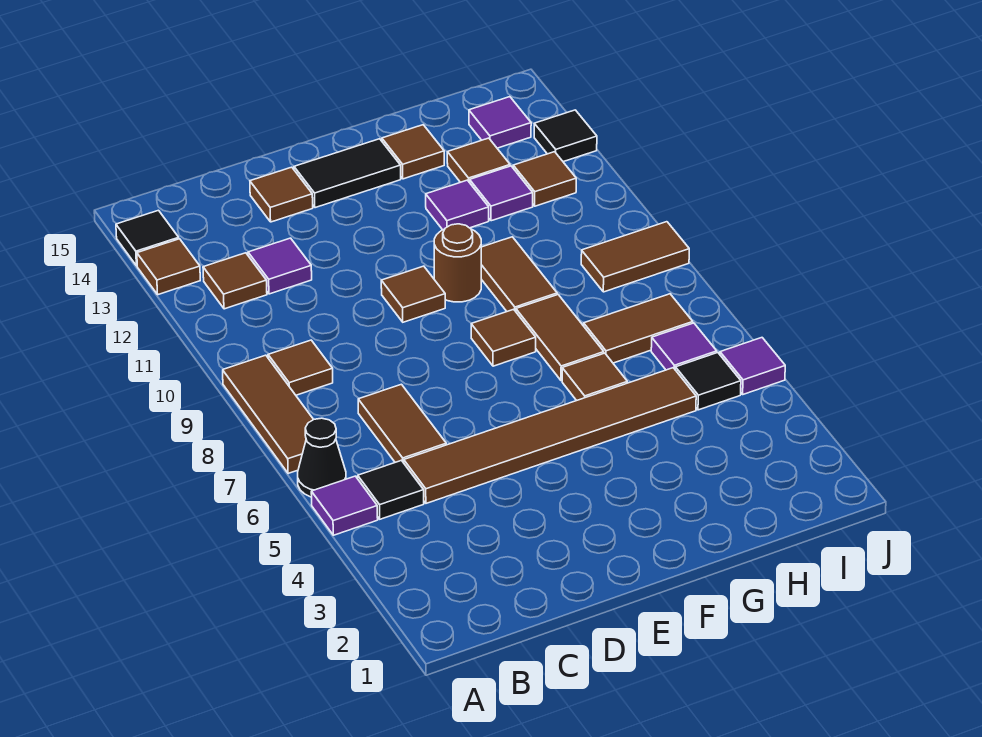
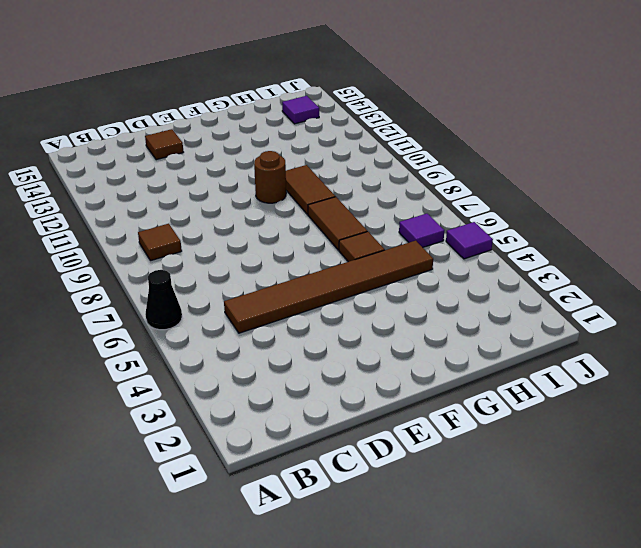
none -> purple tile A5 level 1
none -> brown tile A7:A9 level 1
none -> brown tile A13 level 1
none -> black tile A14 level 1

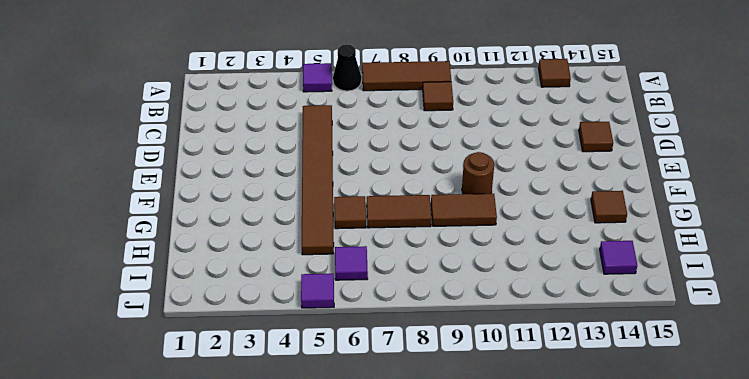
none -> black tile A14 level 1
none -> black tile B5 level 1
none -> brown tile B12 level 1
none -> brown tile C6:C7 level 1

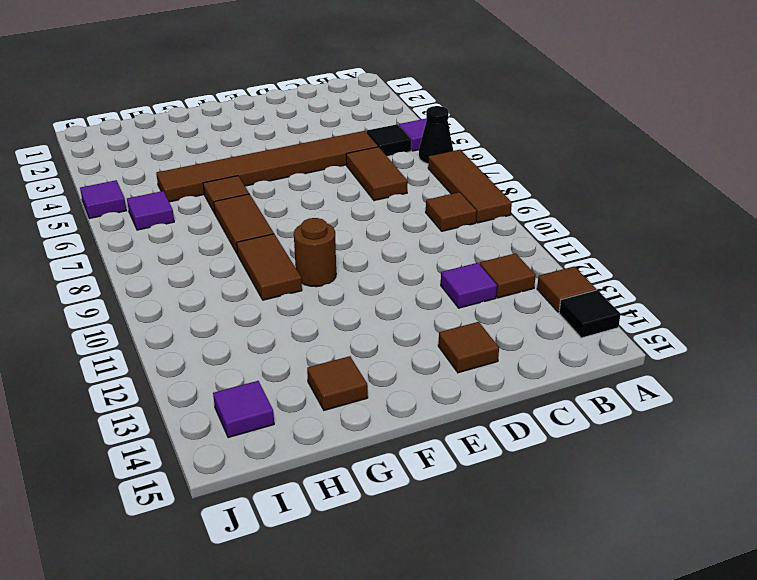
none -> brown tile E10 level 1
none -> black tile E14:F14 level 1
none -> brown tile F8 level 1
none -> purple tile G12 level 1

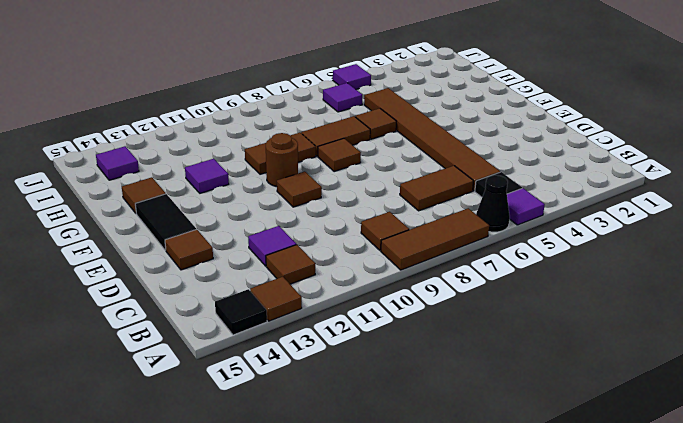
none -> brown tile H7:I7 level 1
none -> purple tile H12 level 1
none -> brown tile H13 level 1
none -> black tile I5 level 1

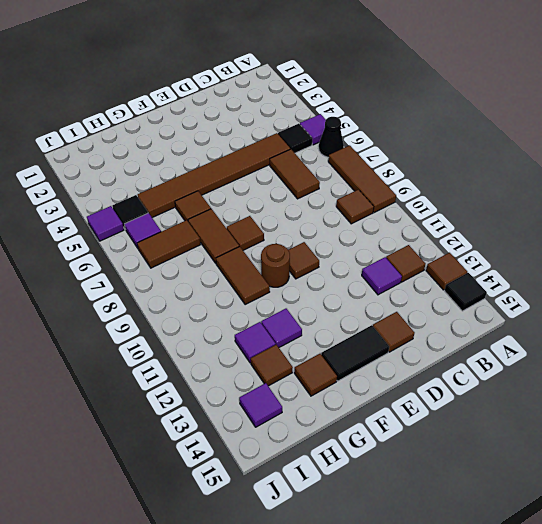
none -> brown tile I9:J9 level 1
none -> brown tile I12 level 1
none -> black tile J13 level 1

